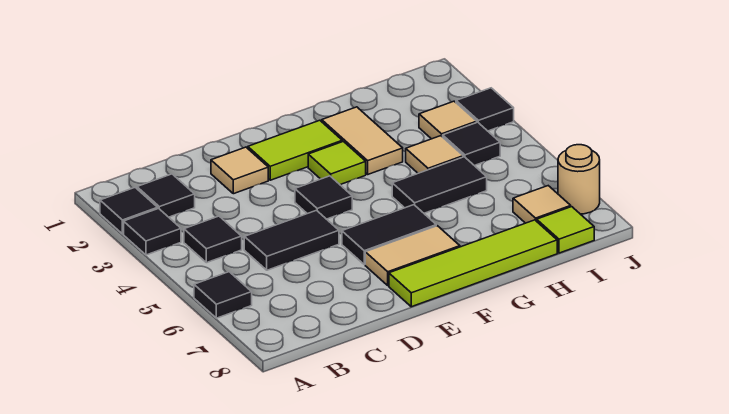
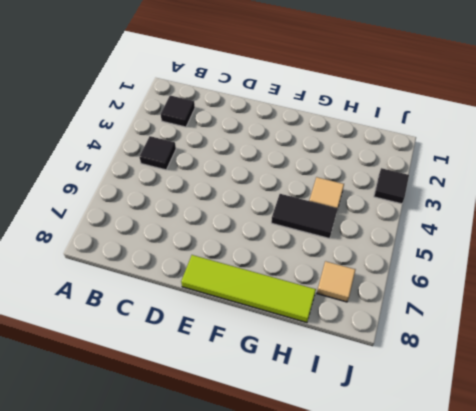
none -> black tile A2 level 1
none -> black tile A3 level 1
none -> black tile A6 level 1

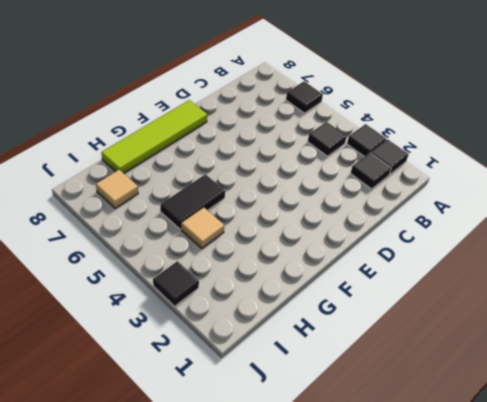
none -> black tile C5:D5 level 1
none -> tan tile D2 level 1
none -> lime tile E2:F2 level 1

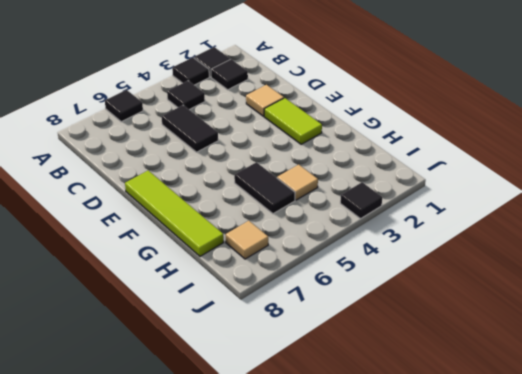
none -> black tile E4 level 1
none -> black tile E6:F6 level 1
none -> tan tile E7:F7 level 1

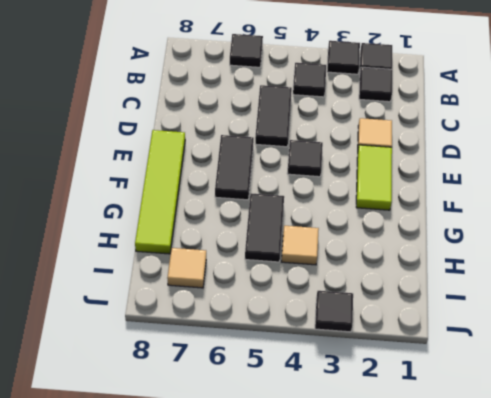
none -> tan tile E7:F7 level 1
none -> lime tile F3 level 1
none -> tan tile G2:G3 level 1

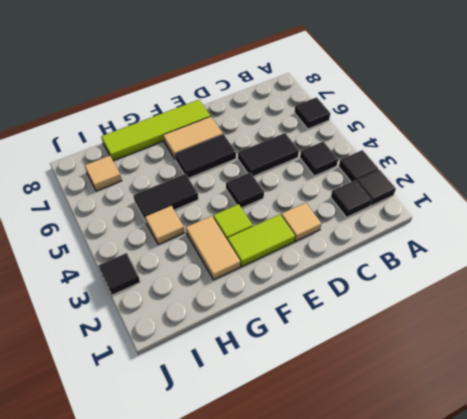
none -> tan tile I3 level 1
none -> black tile I4 level 1
none -> lime tile I8 level 1

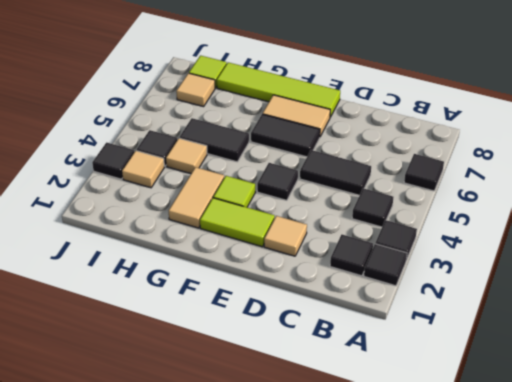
none -> tan round brick J7 level 1

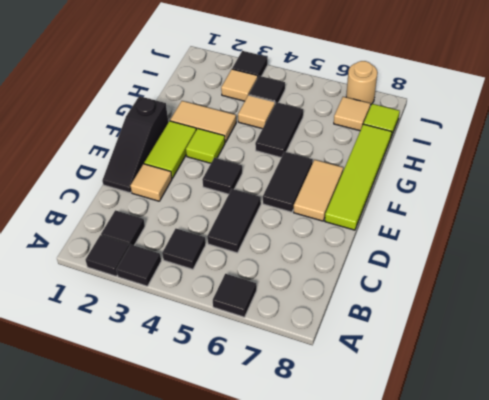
black slope D1:F1 level 1 top F -> none

